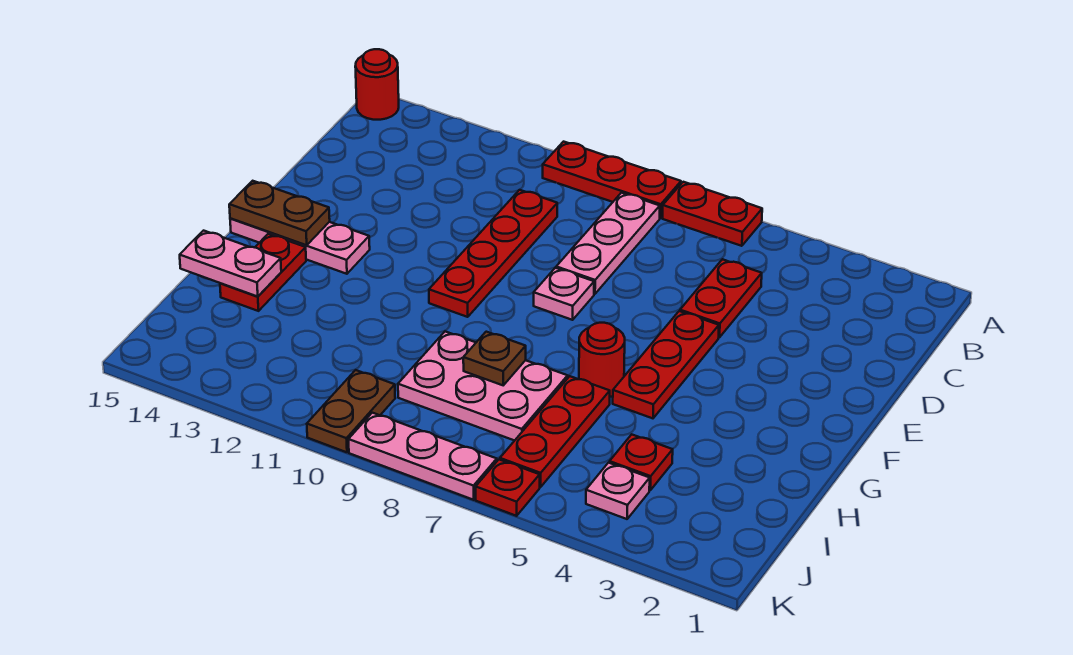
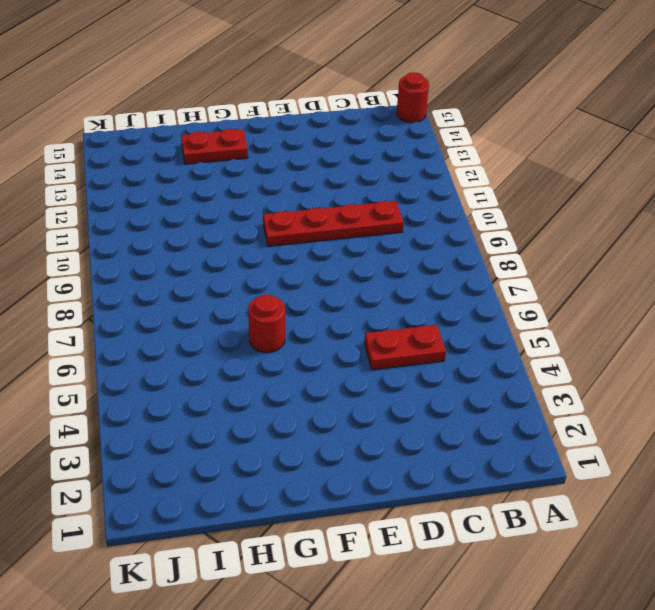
none -> red plate A6:A7 level 1
none -> red plate A8:A10 level 1
none -> pink plate B8:D8 level 1

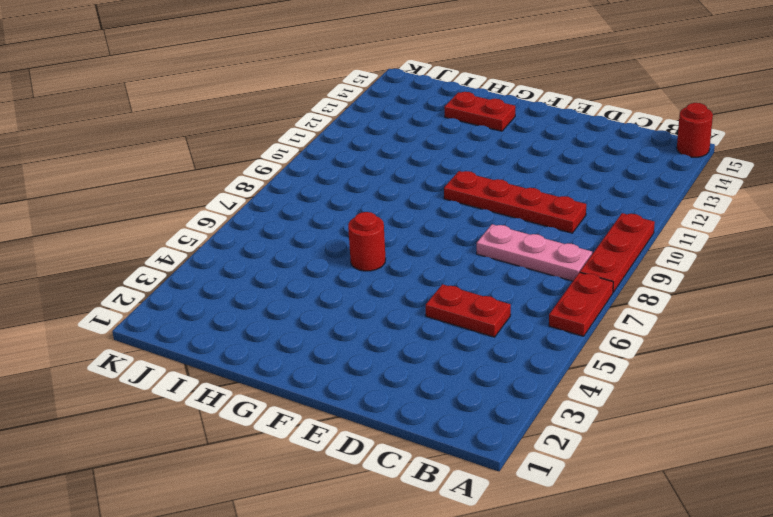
none -> red plate E5:G5 level 1
none -> pink plate E8 level 1
none -> pink plate F13:F15 level 1

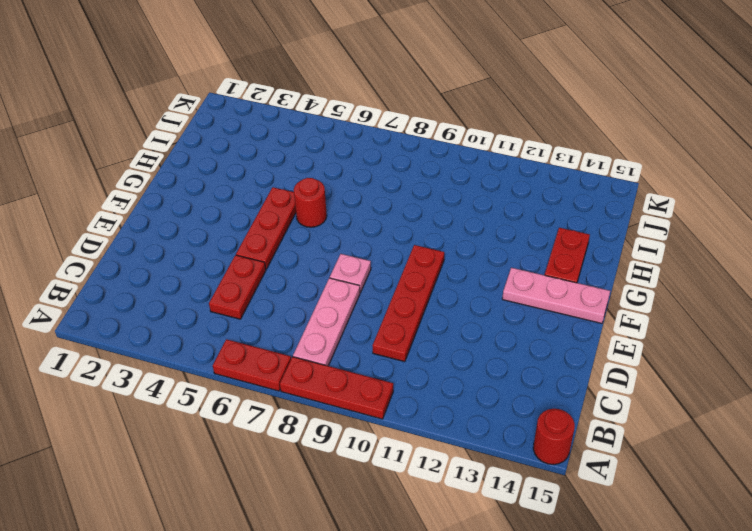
none -> red plate H6:J6 level 1
none -> pink plate H7:I9 level 1
none -> red plate I4 level 1

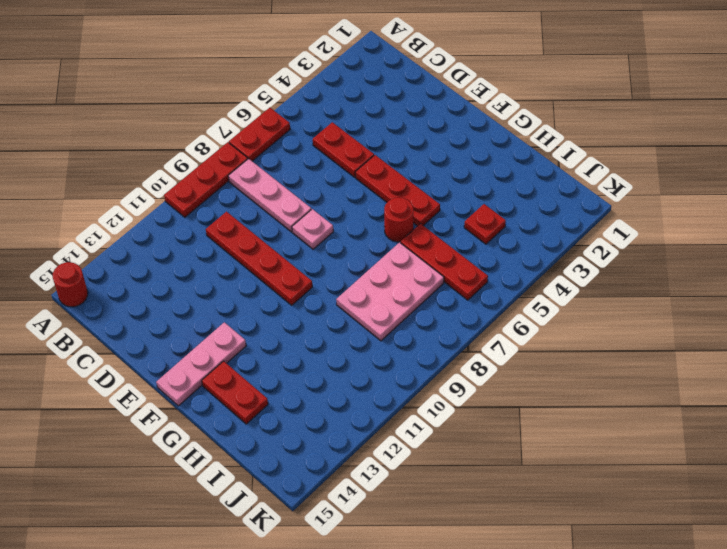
none -> pink plate J4 level 1
none -> brown plate J10:K10 level 1
none -> red plate K6 level 1

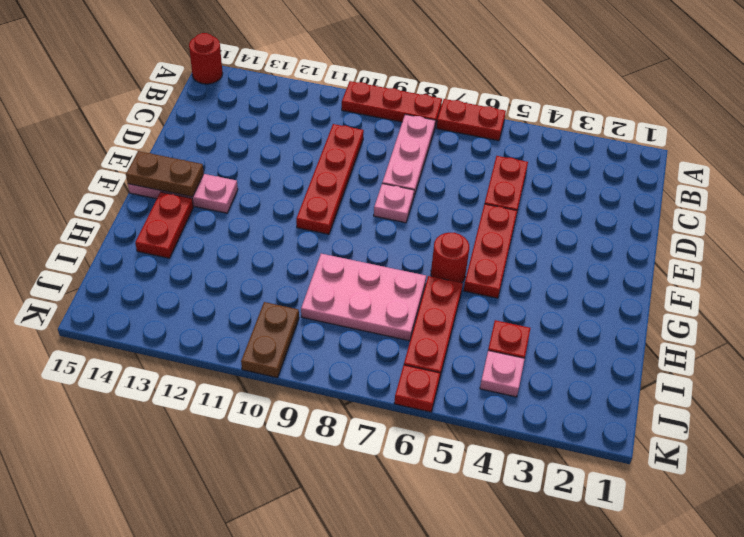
none -> pink plate K7:K9 level 1
none -> brown plate H8 level 2
none -> pink plate H14:H15 level 2

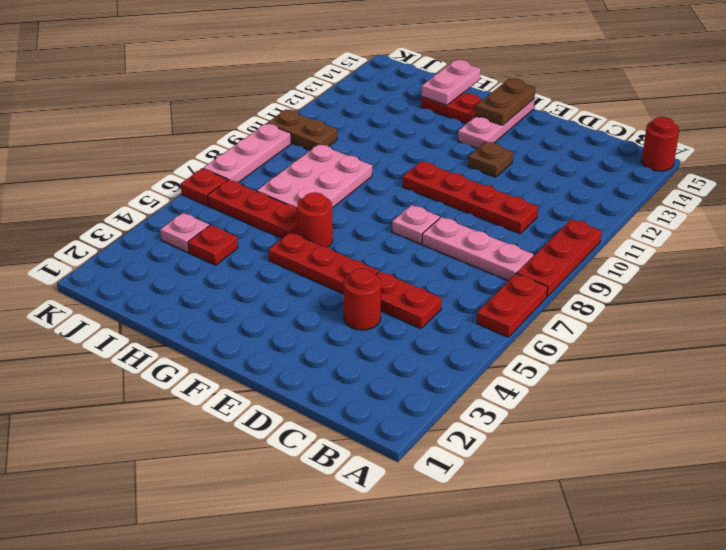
red round brick D4 level 1 -> none
brown plate E12 level 1 -> brown plate H8 level 2

